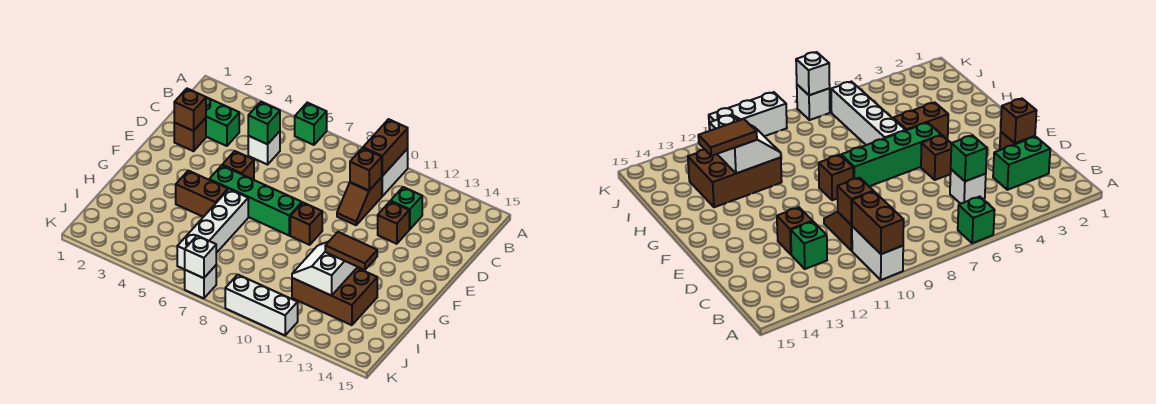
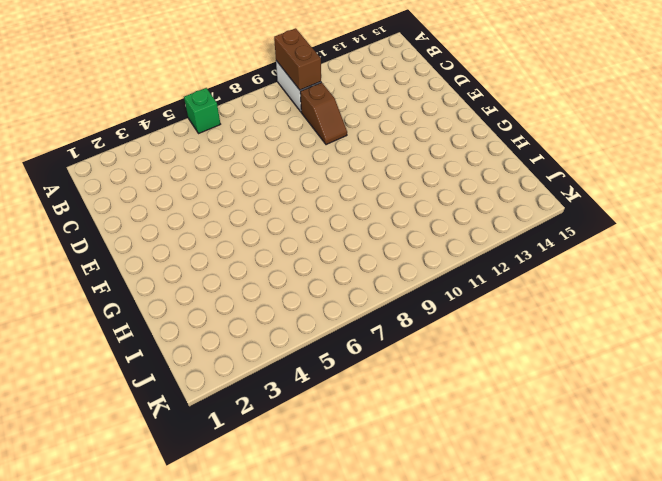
none -> green brick C2:C3 level 1
none -> white brick C5 level 1
none -> green brick C12 level 1

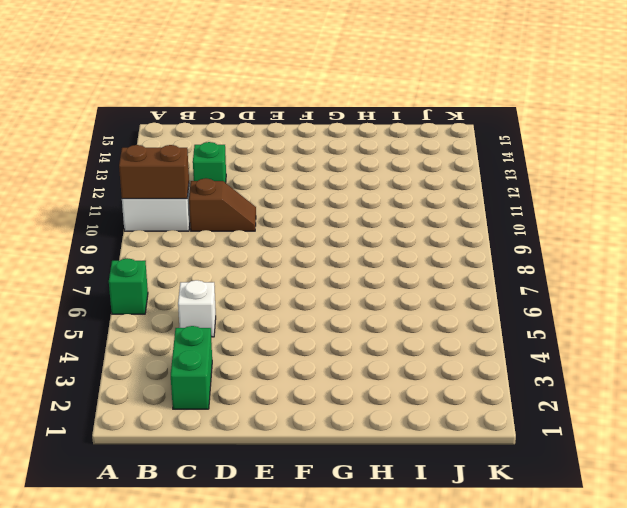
none -> brown brick D2 level 1
none -> brown brick D12 level 1
none -> brown brick E5 level 1

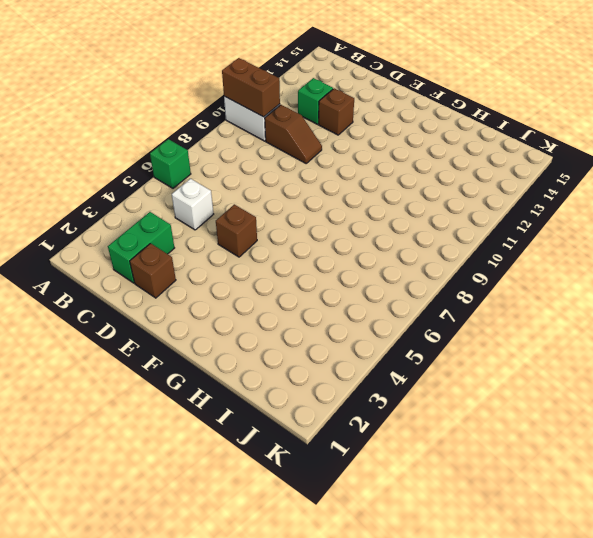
none -> green brick F5:F8 level 1
none -> brown brick F9 level 1
none -> brown brick G4:G5 level 1

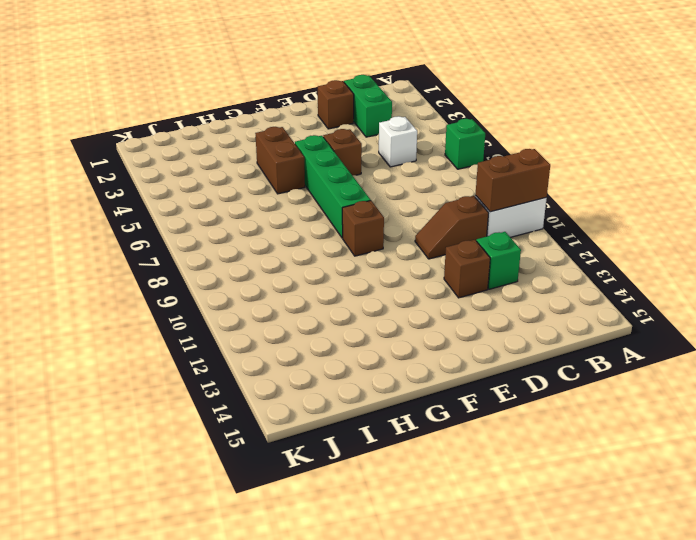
none -> white brick G6:J6 level 1
none -> brown brick H11:I13 level 1
none -> white brick K7 level 1

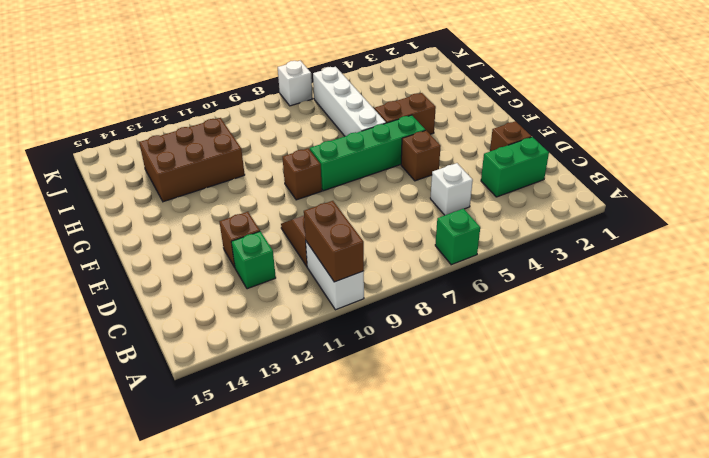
none -> white brick K9:K11 level 1
none -> green brick C5 level 2
none -> brown brick C10 level 2

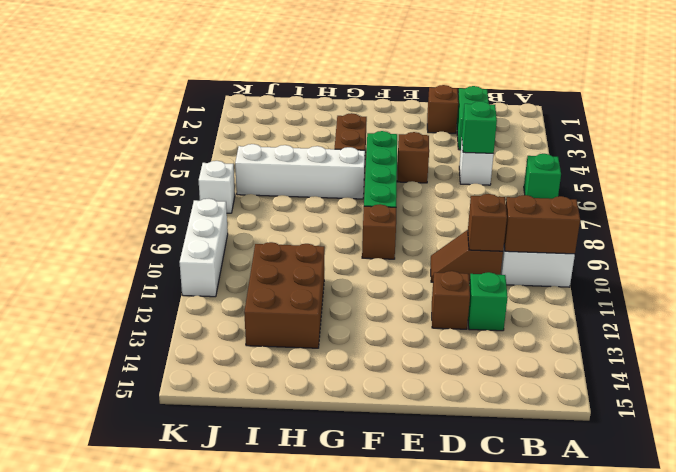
none -> brown brick D2 level 2
none -> white slope H11:I12 level 2 top 12
none -> white brick K7 level 2

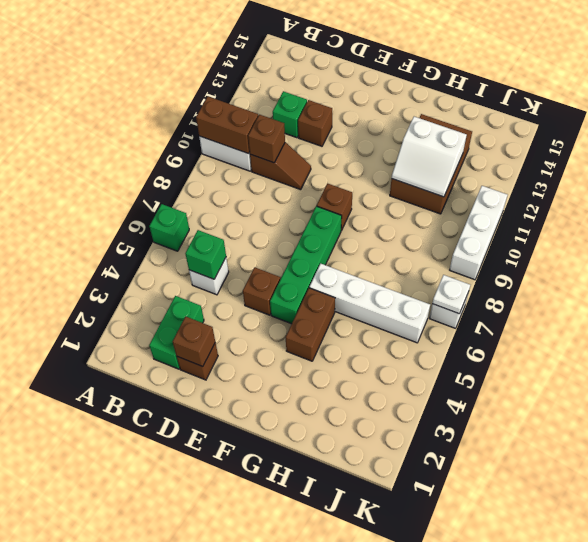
white plate K7 level 2 -> white brick K7 level 2
none -> brown tile H12:H13 level 3

